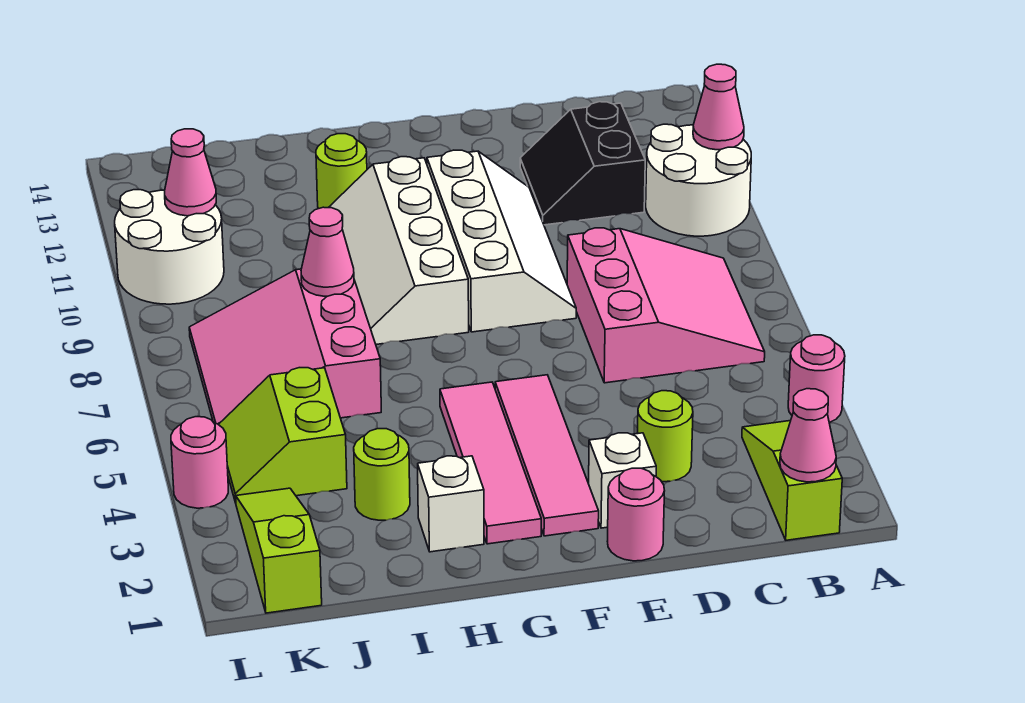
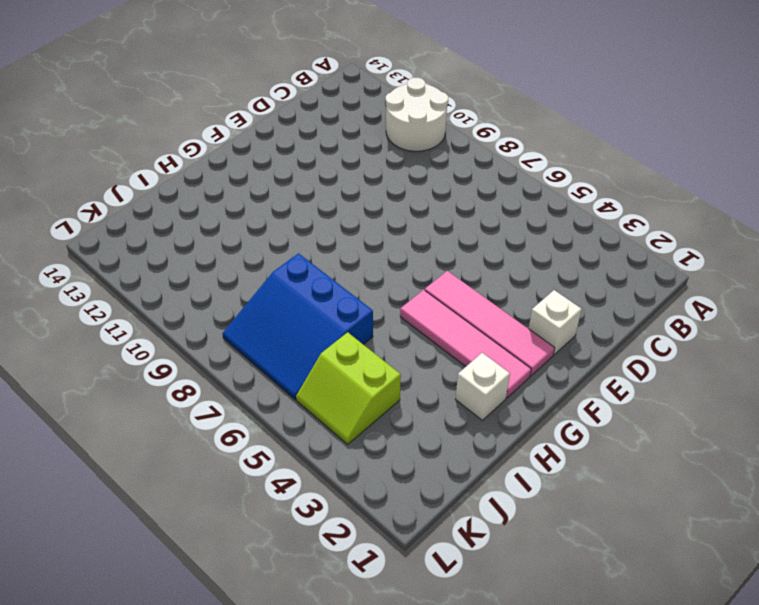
blue slope I6:K8 level 1 top I -> pink slope I6:K8 level 1 top I
none -> pink round brick A4 level 1
none -> lime slope B1:B3 level 1 top 1
none -> pink slope B6:D8 level 1 top D

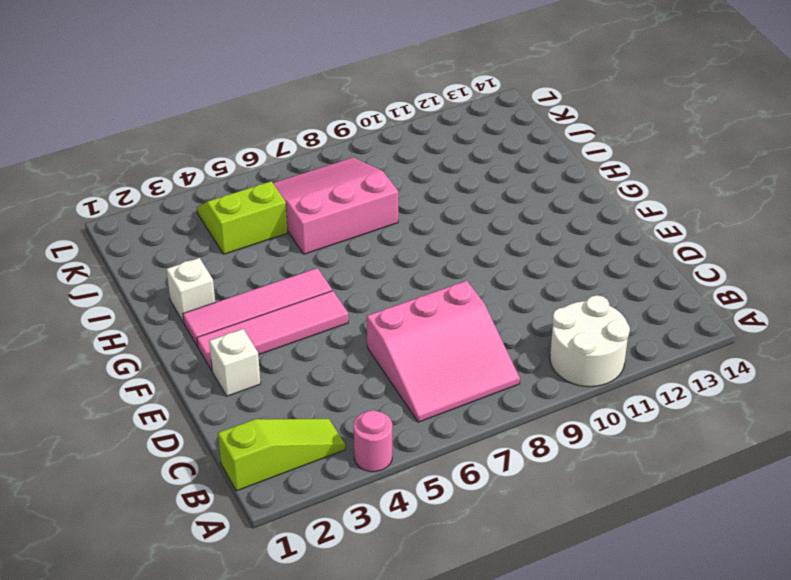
none -> black slope C11:D12 level 1 top C
none -> lime round brick D3 level 1
none -> pink round brick E1 level 1

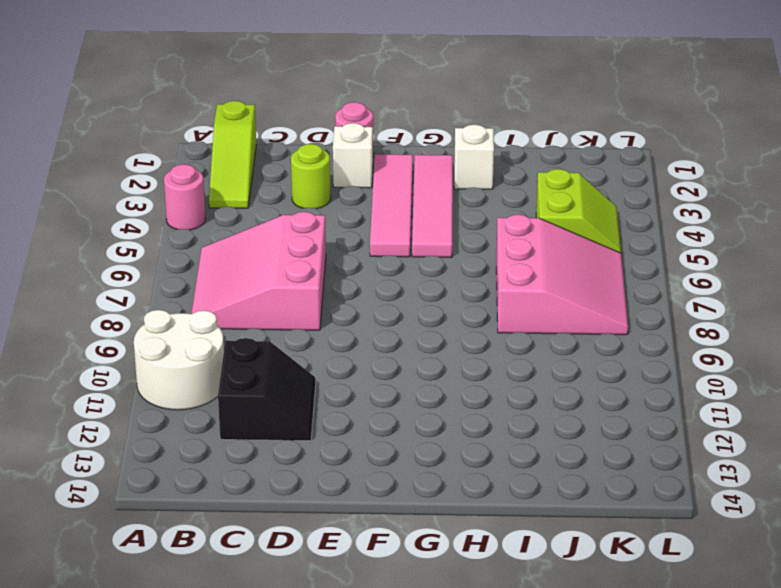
none -> white slope E8:F11 level 1 top F
none -> white slope G8:H11 level 1 top G
none -> lime round brick H12 level 1

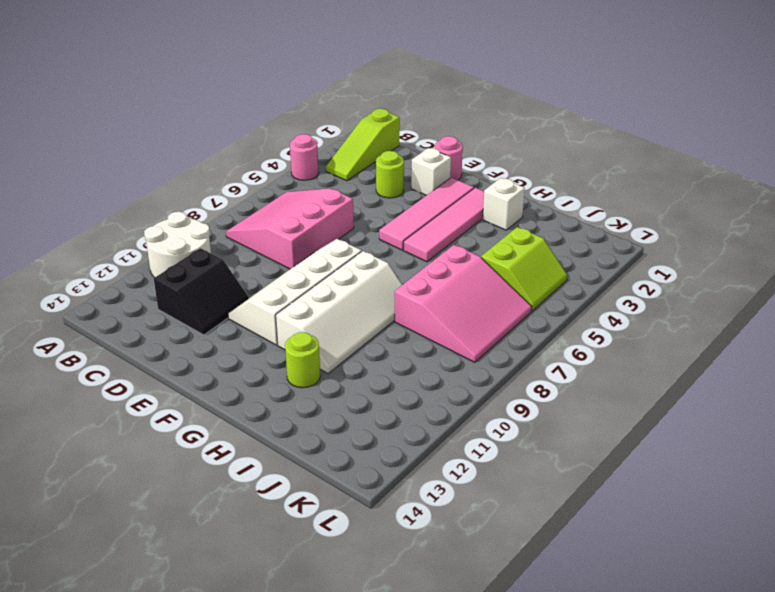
none -> lime round brick I3 level 1
none -> lime slope K1:K3 level 1 top 1
none -> white round brick K10:L11 level 1

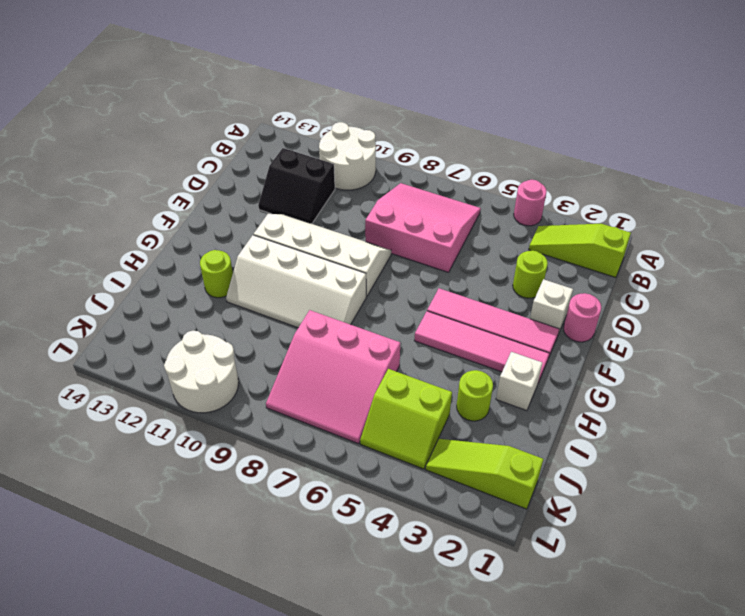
none -> pink round brick L4 level 1
none -> pink cone A11 level 2
none -> pink cone B1 level 2

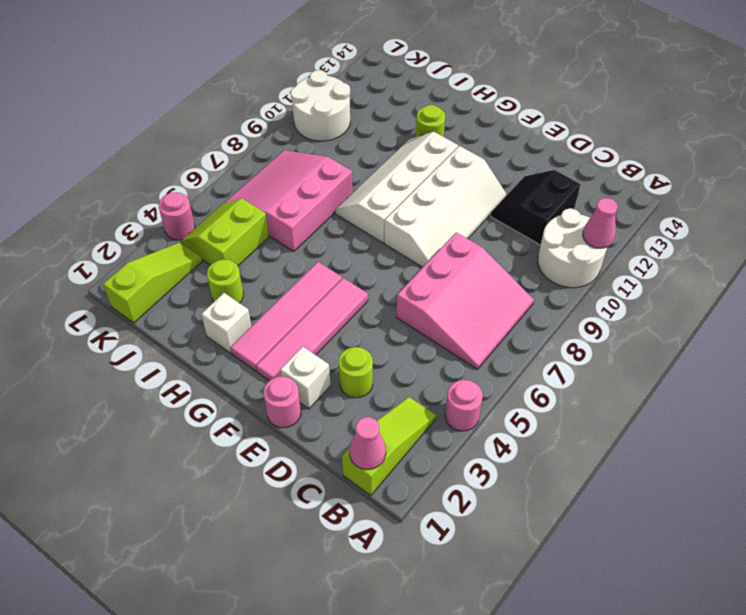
none -> pink cone I8 level 2
none -> pink cone K11 level 2

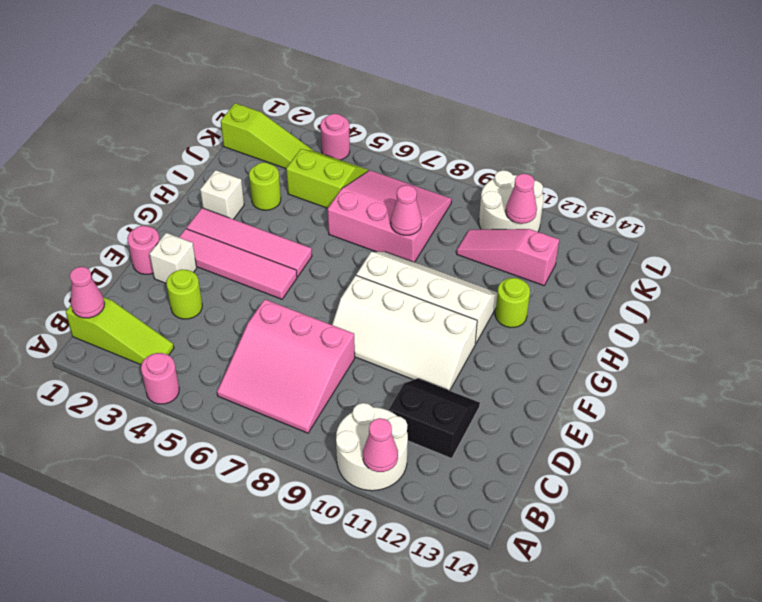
pink slope J10:J12 level 1 top 12 -> none

